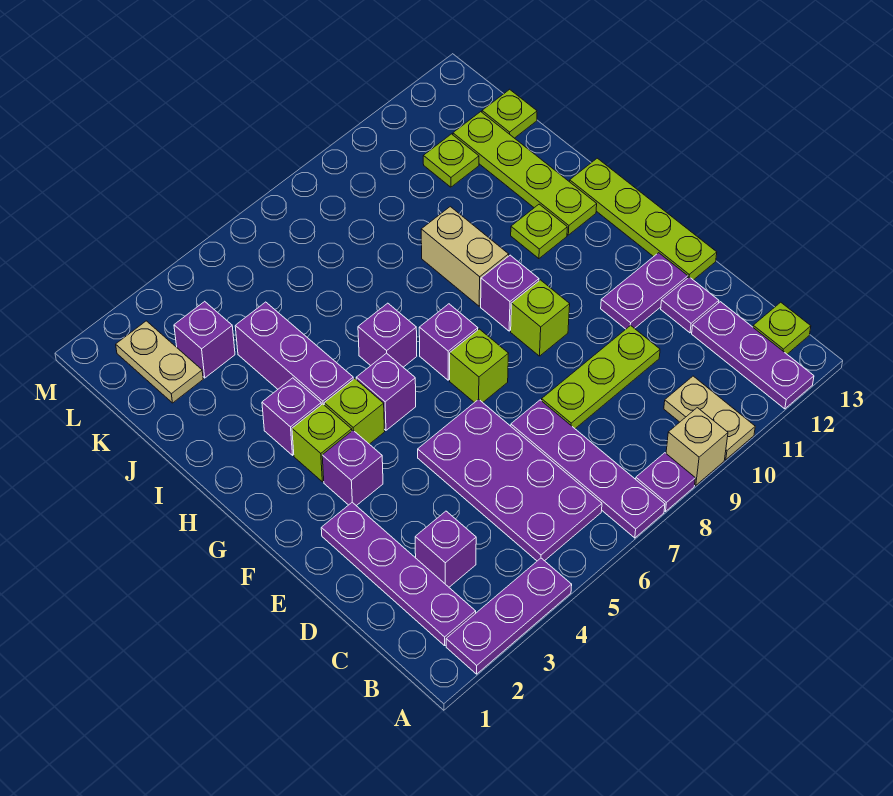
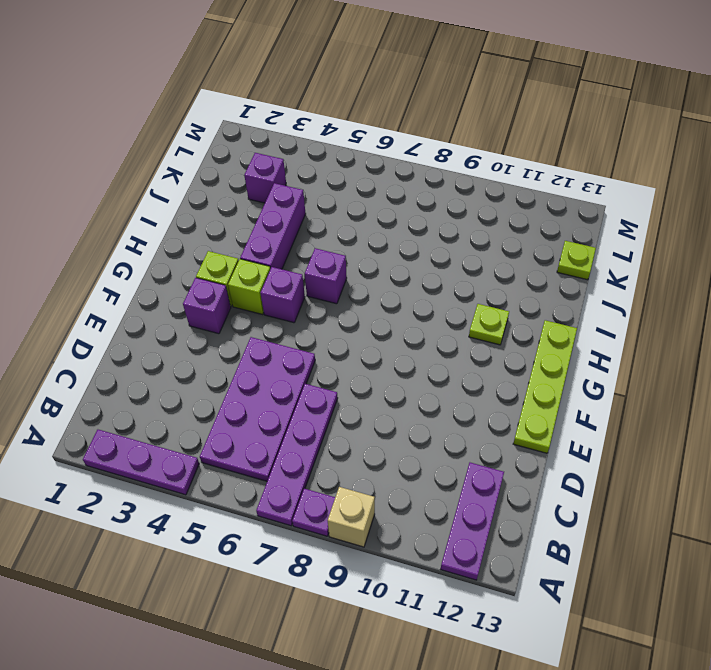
none -> tan plate A10:B10 level 1
none -> purple plate B2:E2 level 1
none -> lime plate B13 level 1
none -> purple brick C3 level 1

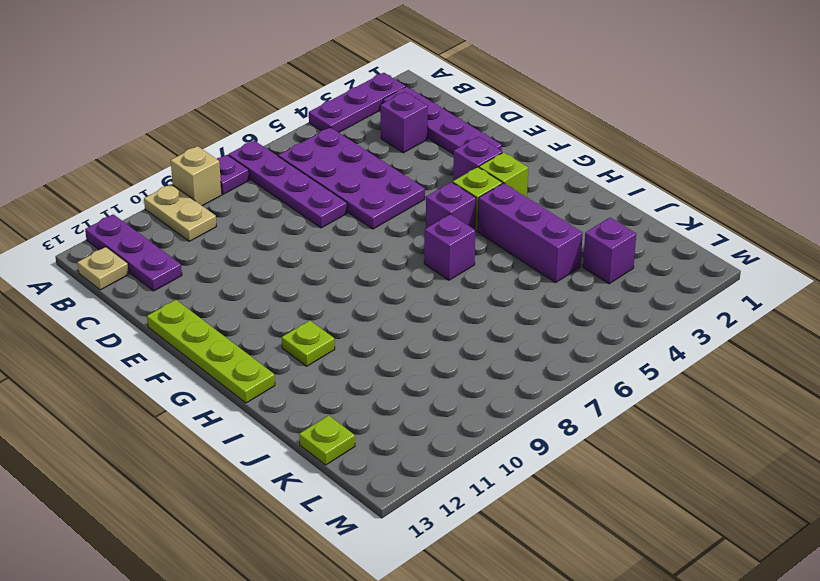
tan plate B13 level 1 -> lime plate B13 level 1
none -> lime plate D8:D10 level 1
none -> purple plate D12 level 1
none -> purple plate E11:E12 level 1
none -> lime brick F7 level 1

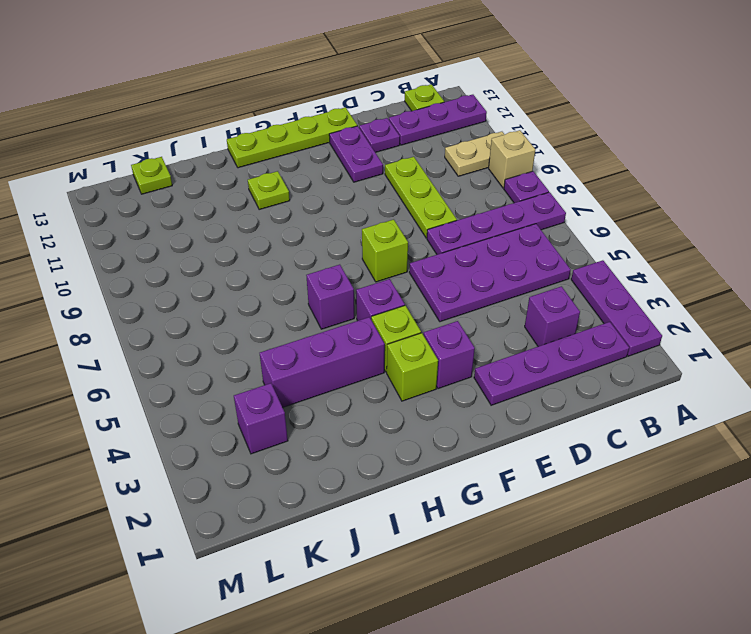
none -> lime brick F9 level 1
none -> purple brick G7 level 1
none -> purple brick G9 level 1
none -> purple brick H3 level 1

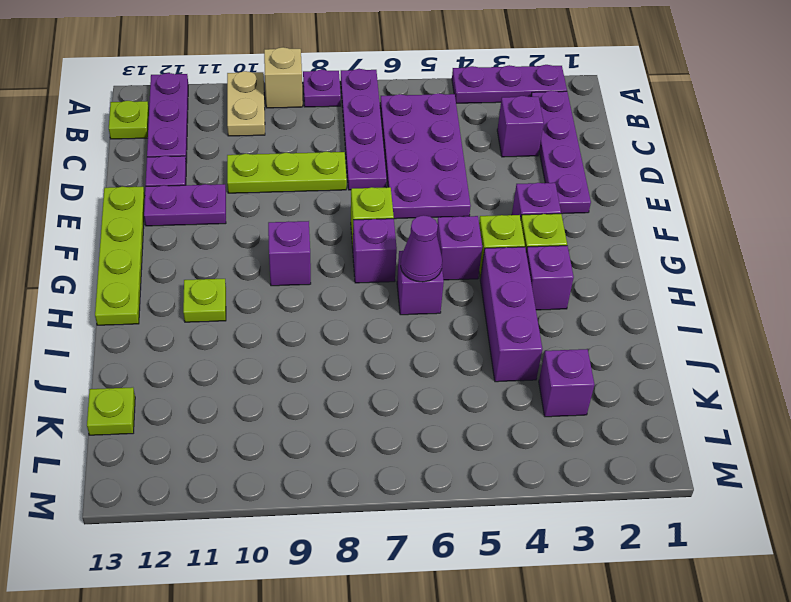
purple cone H6 level 2 -> none
none -> lime brick F9 level 1
none -> tan brick H9:I9 level 1
none -> lime plate H12:K12 level 1
none -> tan plate K2:L2 level 1

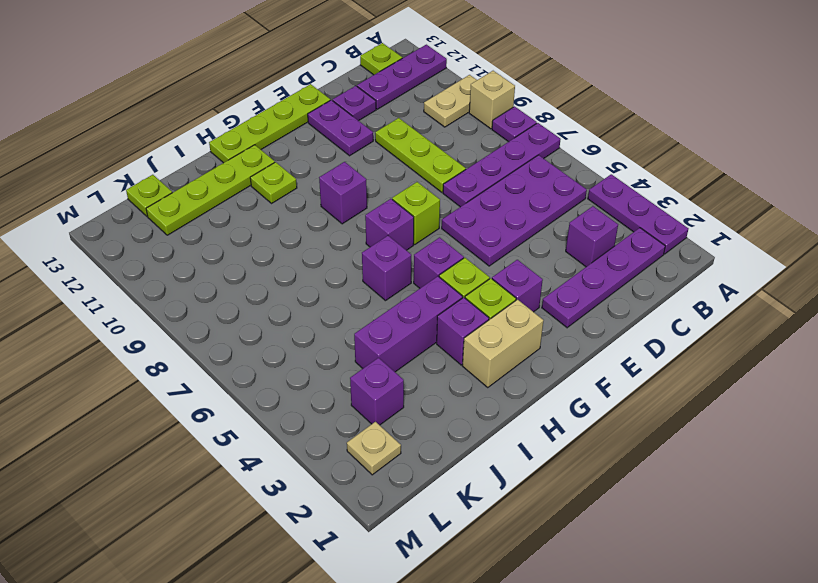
tan brick G2:H2 level 1 -> tan brick H9:I9 level 1
tan plate L2 level 1 -> tan plate K2:L2 level 1
none -> lime brick F9 level 1
none -> lime plate K11 level 1

